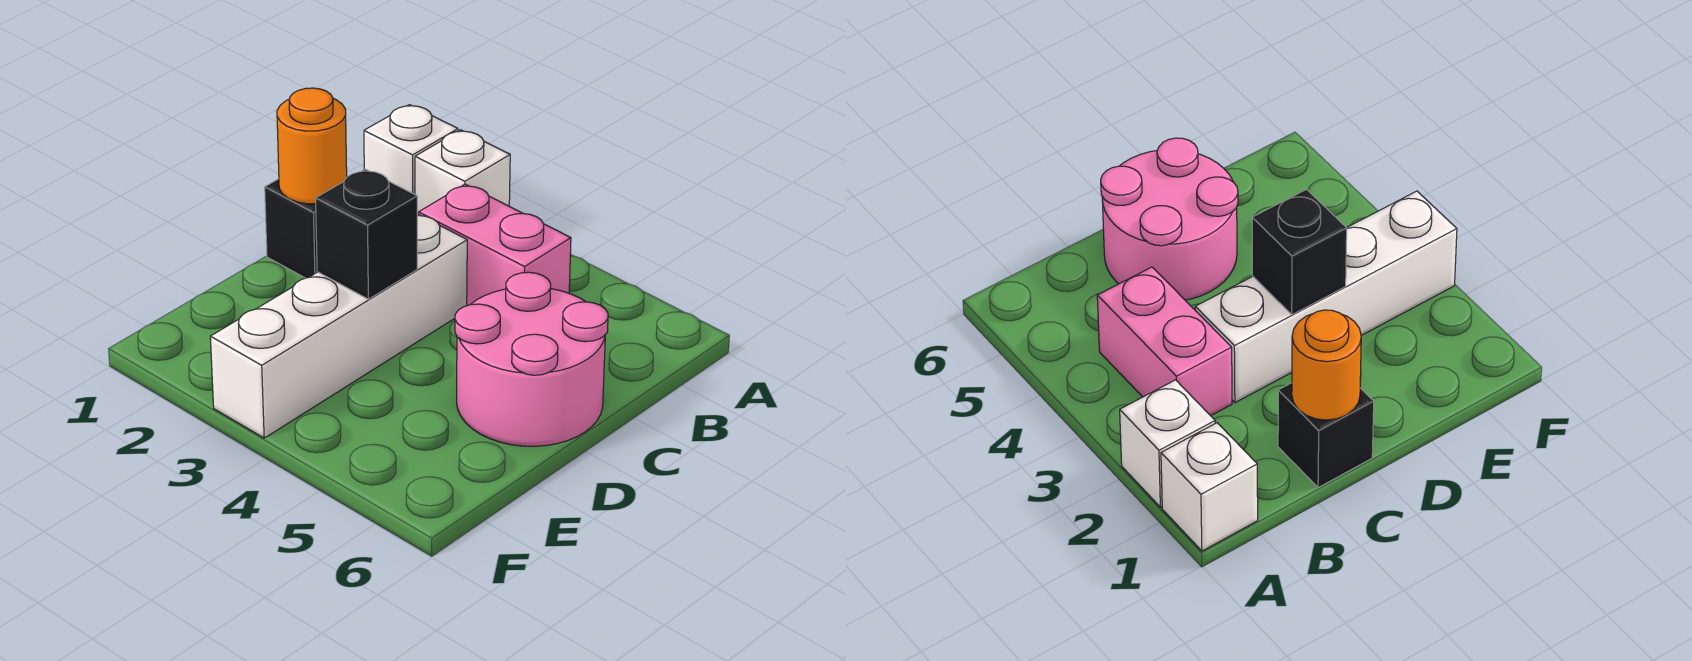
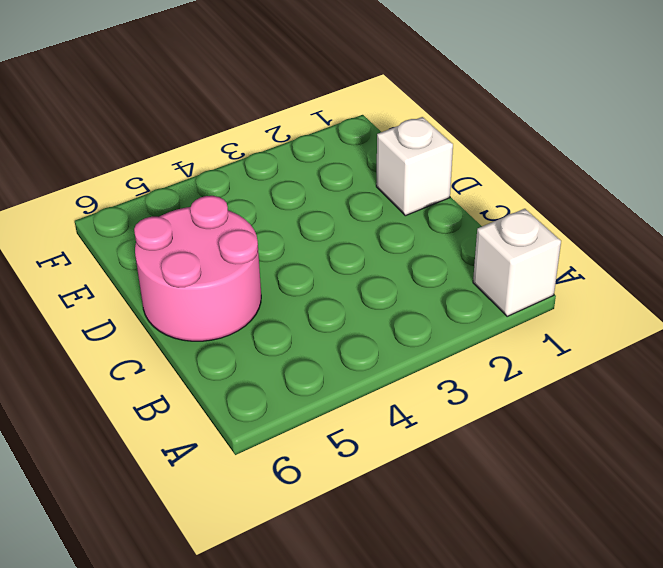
white brick D1 level 1 -> white brick A2 level 1
none -> pink brick B3:B4 level 1
none -> black brick C1 level 1

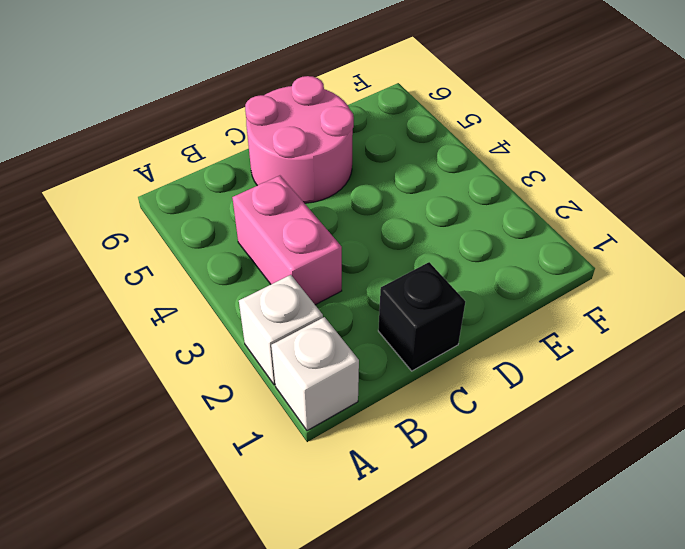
none -> white brick C3:F3 level 1
none -> orange round brick C1 level 2

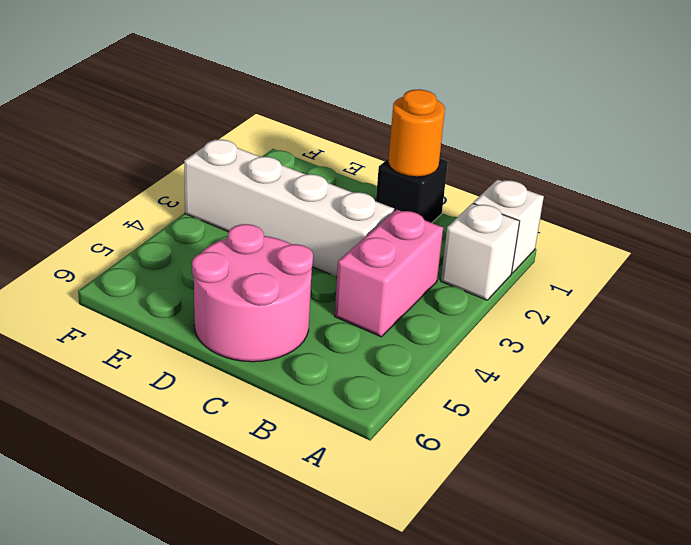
none -> black brick D3 level 2

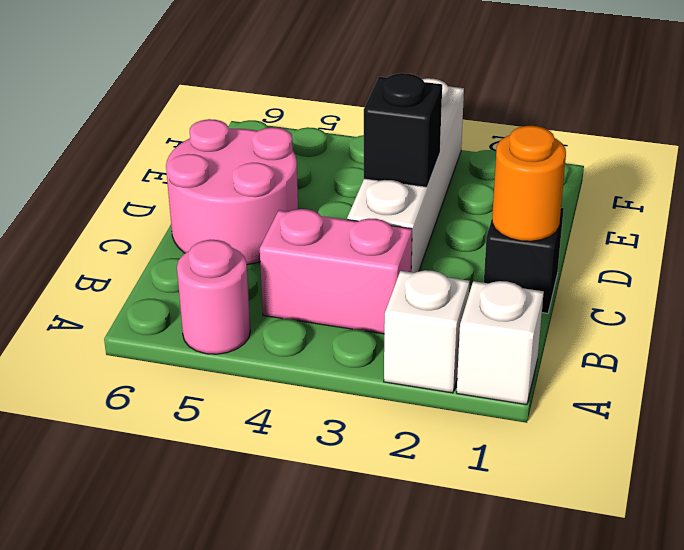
pink round brick A5 level 1 -> none

